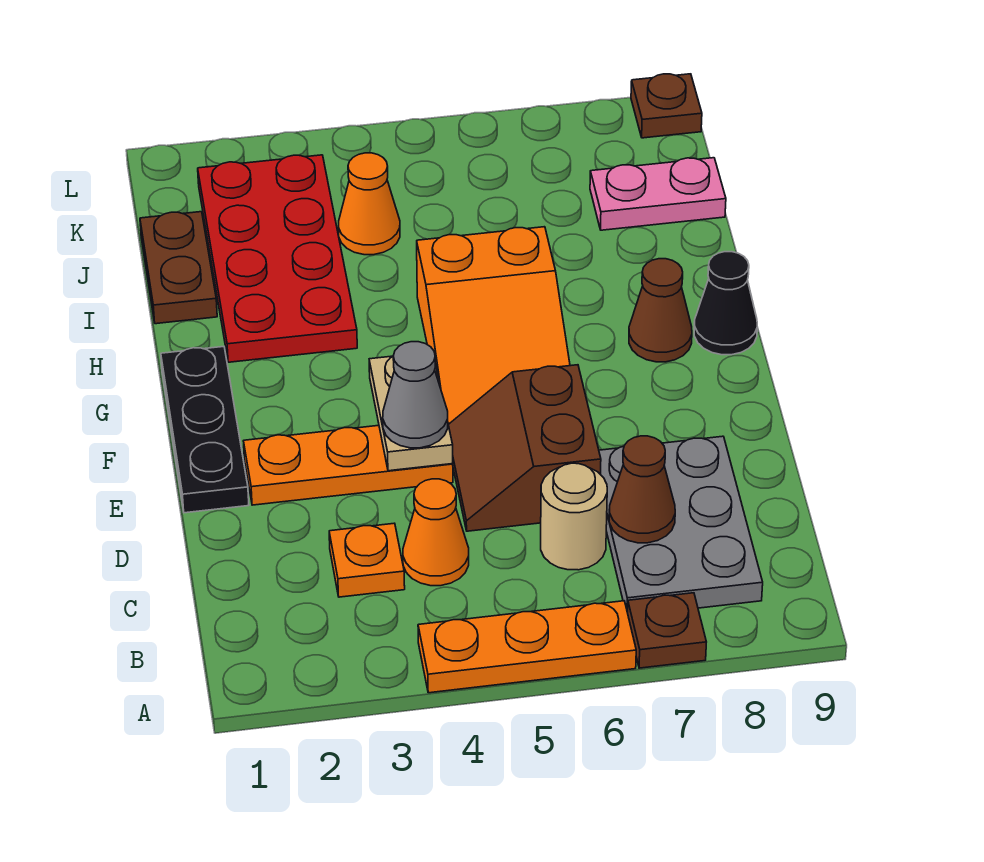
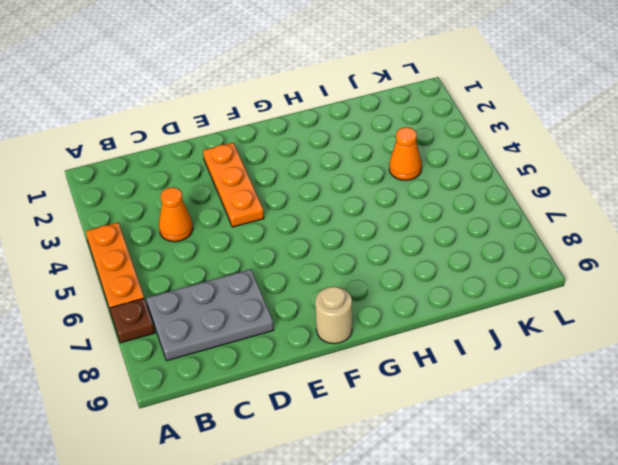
tan round brick F9 level 1 -> tan round brick C6 level 1
none -> orange plate C3 level 1
none -> brown slope D5:E6 level 1 top 6
none -> black plate E1:G1 level 1

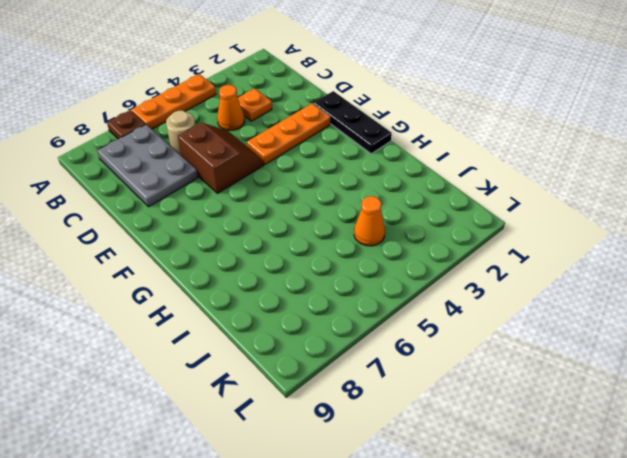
none -> orange slope F5:H6 level 1 top H
none -> brown cone G8 level 1
none -> black cone G9 level 1

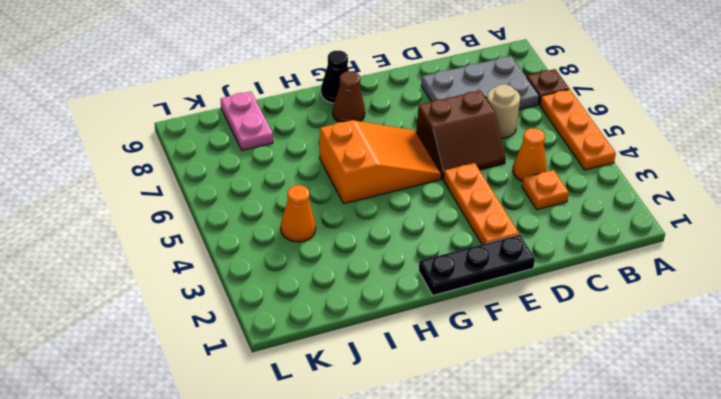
none -> red plate H2:K3 level 1
none -> brown plate I1:J1 level 1
none -> brown plate L9 level 1

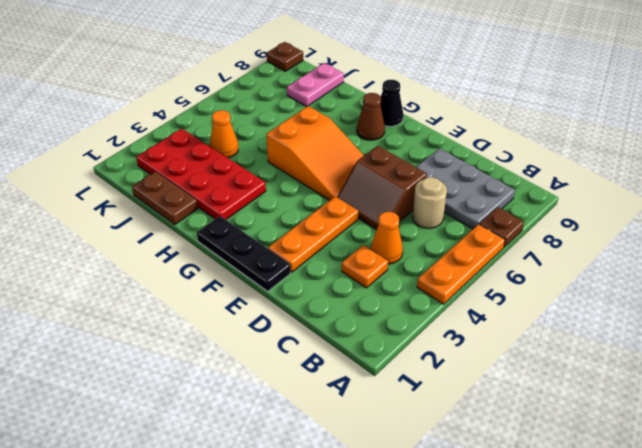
none -> brown cone C7 level 2
none -> tan plate E4:F4 level 2
none -> grey cone E4 level 3

